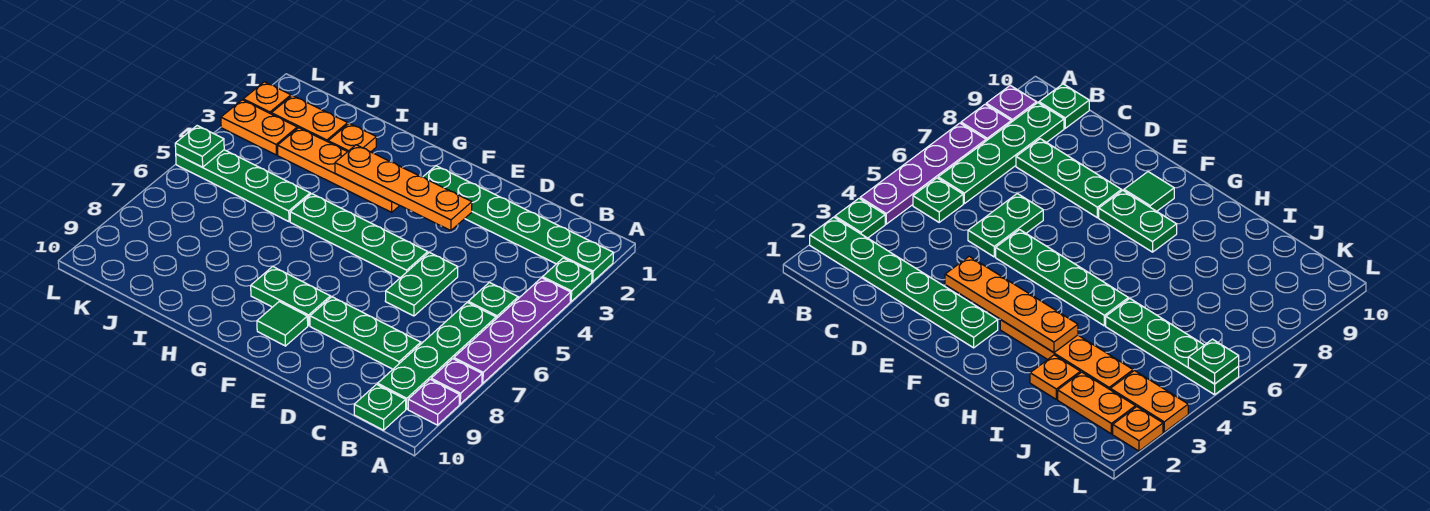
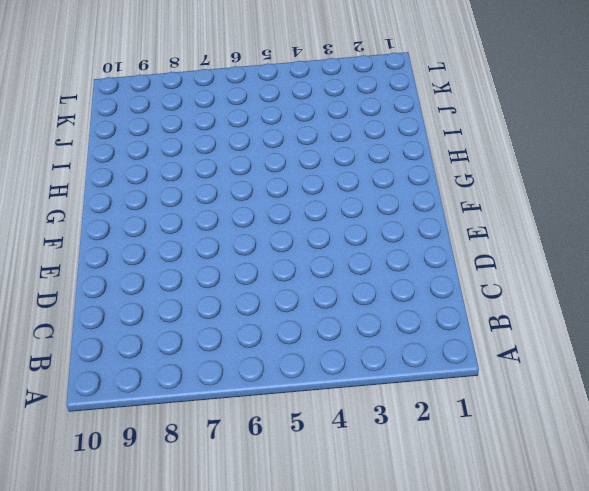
none -> green plate A2:F2 level 1
none -> green plate A3 level 1
none -> purple plate A4:A7 level 1

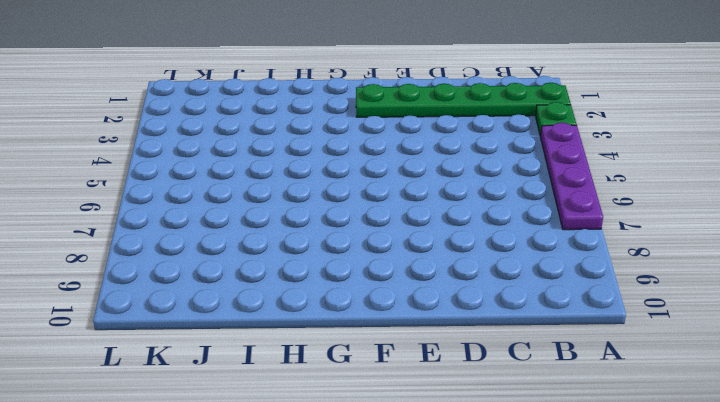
none -> purple plate A8 level 1
none -> purple plate A9 level 1
none -> green plate B5 level 1

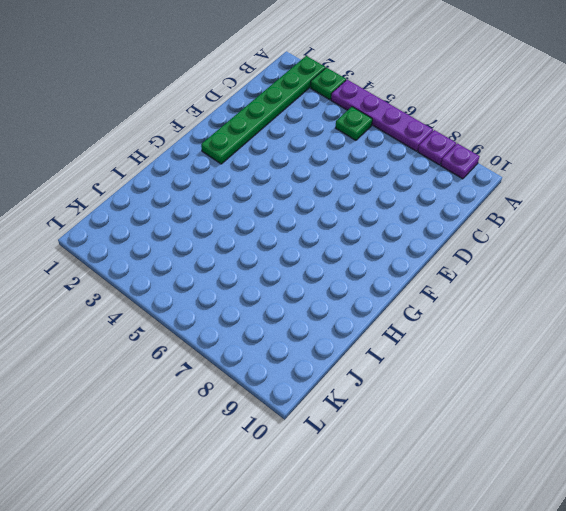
none -> green plate B6:B9 level 1
none -> green plate B10 level 1
none -> green plate C8:E8 level 1

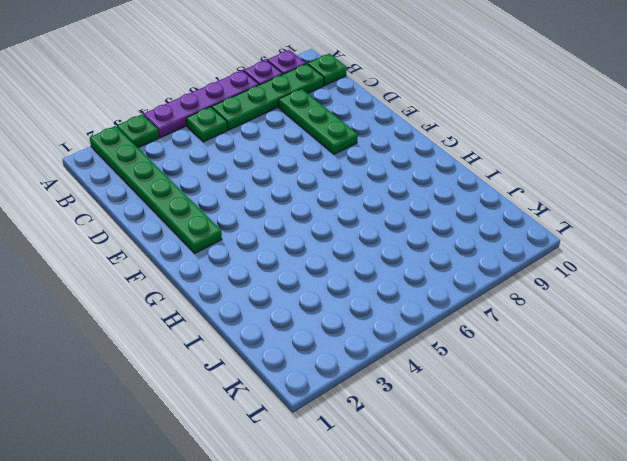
none -> green plate D5:D6 level 1
none -> green plate E5:H5 level 1
none -> green plate F8:G8 level 1

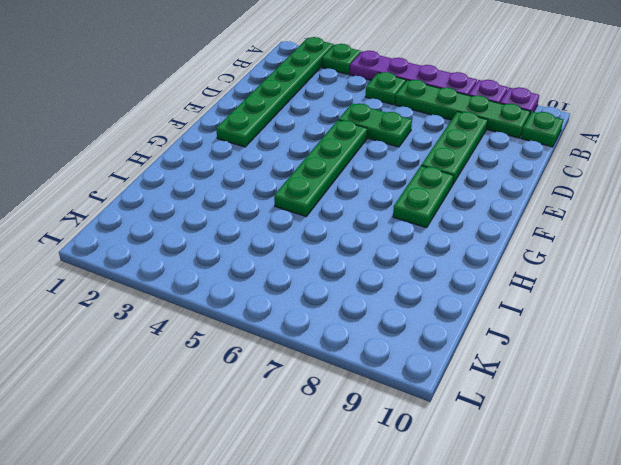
none -> green tile F9 level 1
none -> orange plate G3:J3 level 1
none -> orange plate I2 level 1

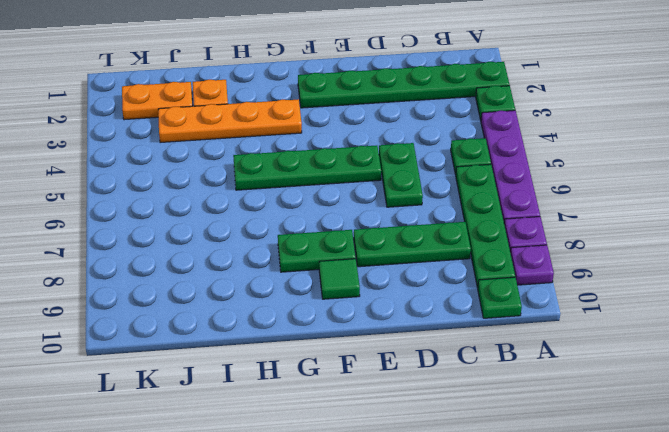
none -> green plate I5:L5 level 1
none -> orange plate K3:L3 level 1
none -> orange plate L2 level 1

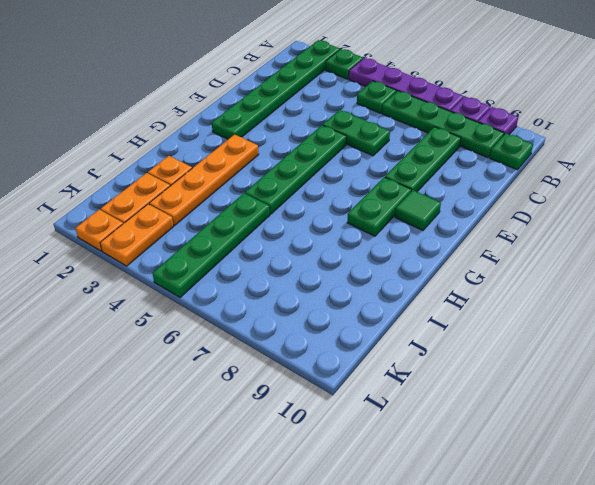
none -> orange plate E3:H3 level 2
none -> green plate L5 level 2

